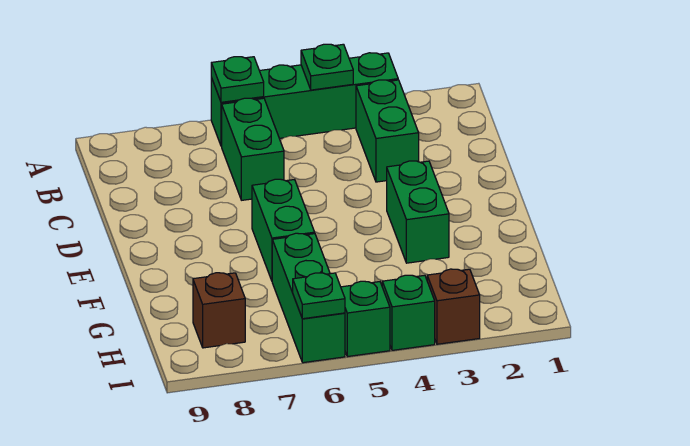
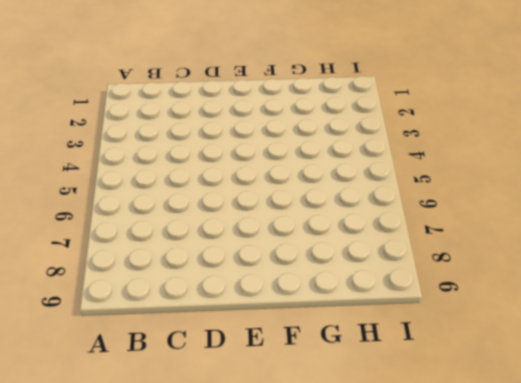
none -> green brick A3:A6 level 1
none -> green brick B3:C3 level 1
none -> green brick B6:C6 level 1

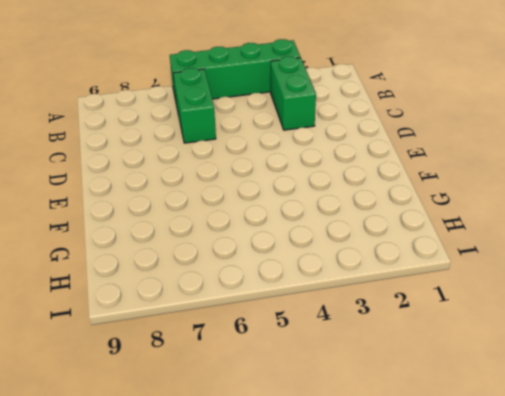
none -> green brick E3:F3 level 1
none -> green brick E6:F6 level 1
none -> green brick G6:I6 level 1

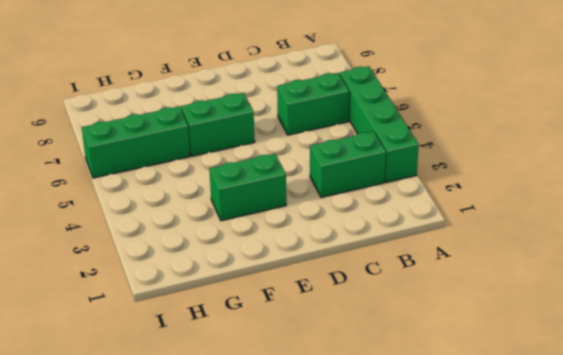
none -> brown brick H8 level 1
none -> brown brick I3 level 1
none -> green brick I4 level 1

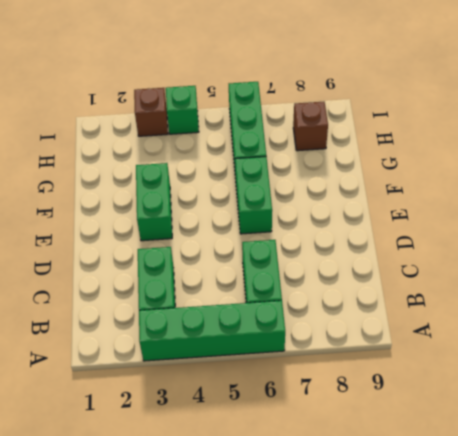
none -> green brick I5 level 1
none -> green plate A4 level 2
none -> green plate A6 level 2

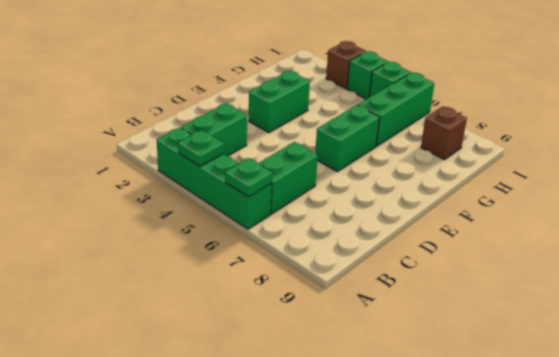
none -> green plate I6 level 2

